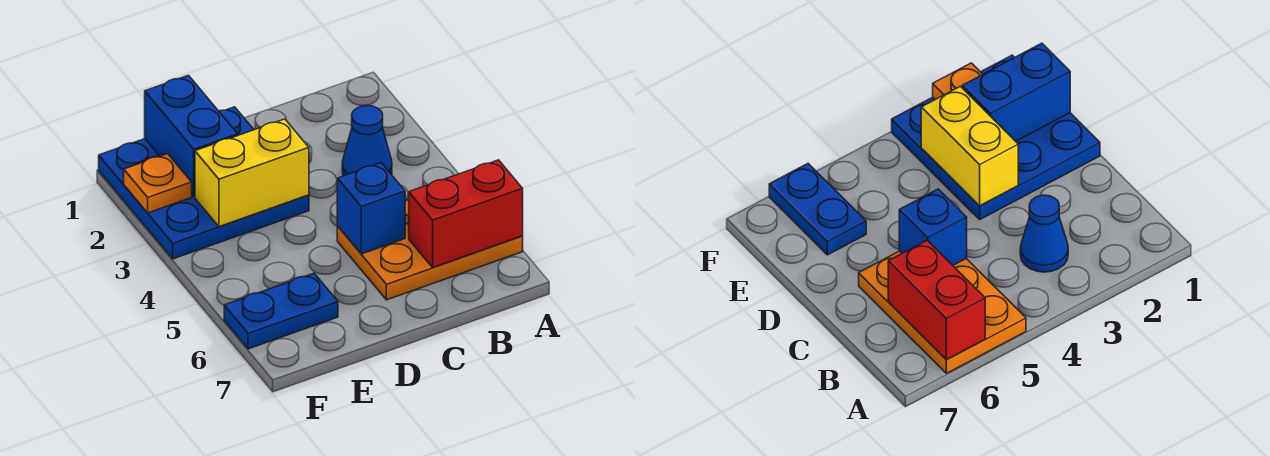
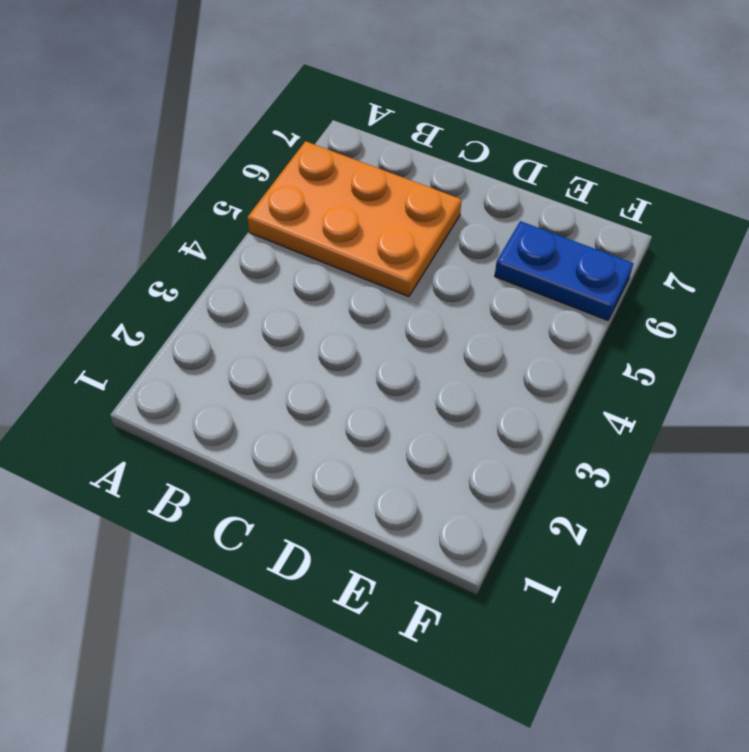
none -> blue cone B3 level 1
none -> blue plate D1:F3 level 1

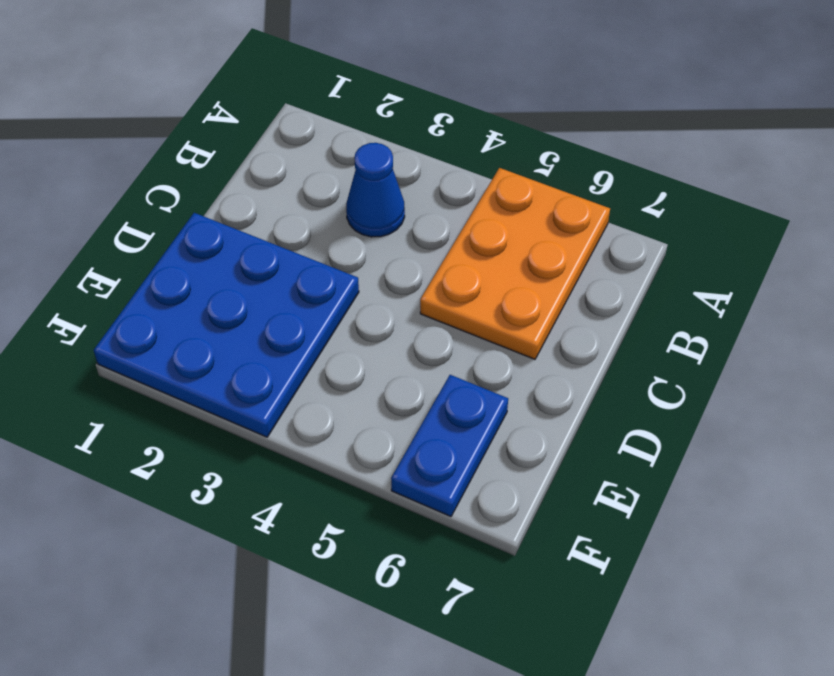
none -> red brick A6:B6 level 2
none -> blue brick C5 level 2

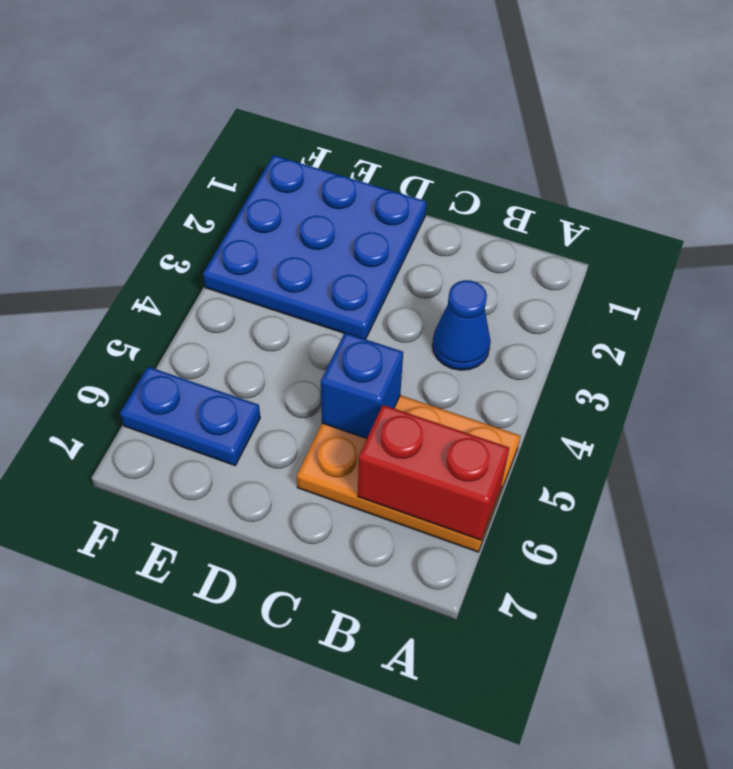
none -> yellow brick D3:E3 level 2
none -> blue brick E1:E2 level 2

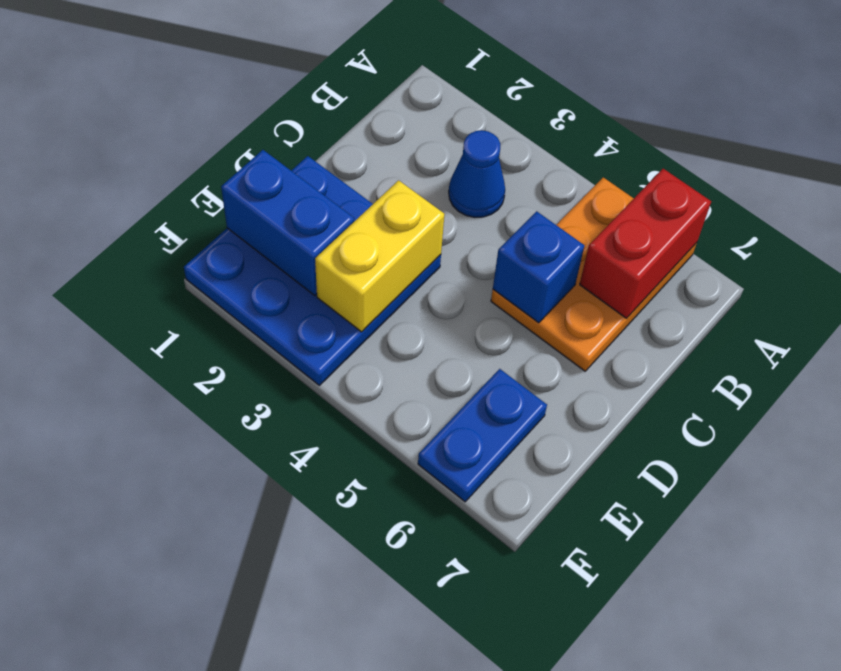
none -> orange plate F2 level 2

